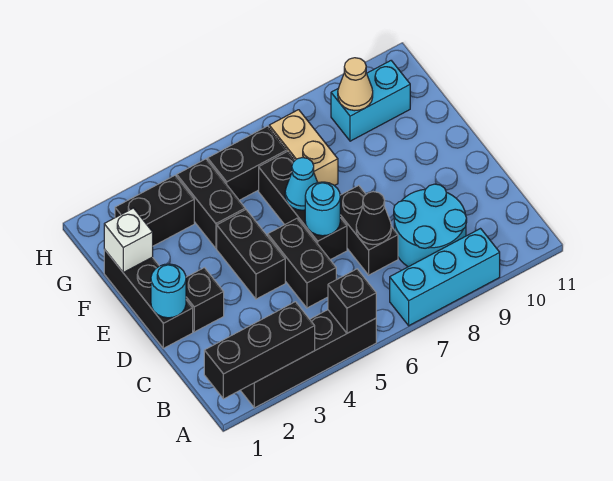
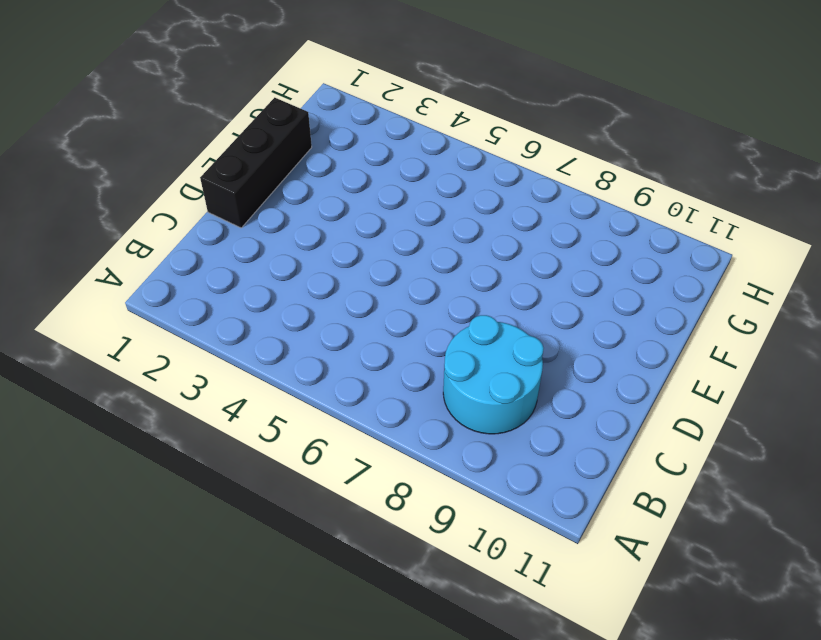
none -> black brick A2:A5 level 1
none -> cyan brick A7:A9 level 1
none -> black brick C5:D5 level 1

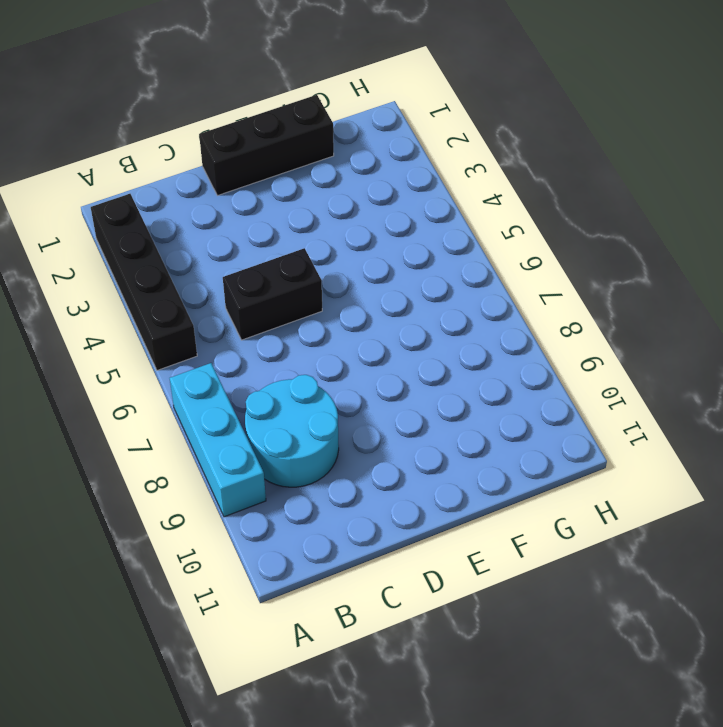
none -> black brick C7:D7 level 1
none -> black brick D2 level 1
none -> black brick D4:E4 level 1

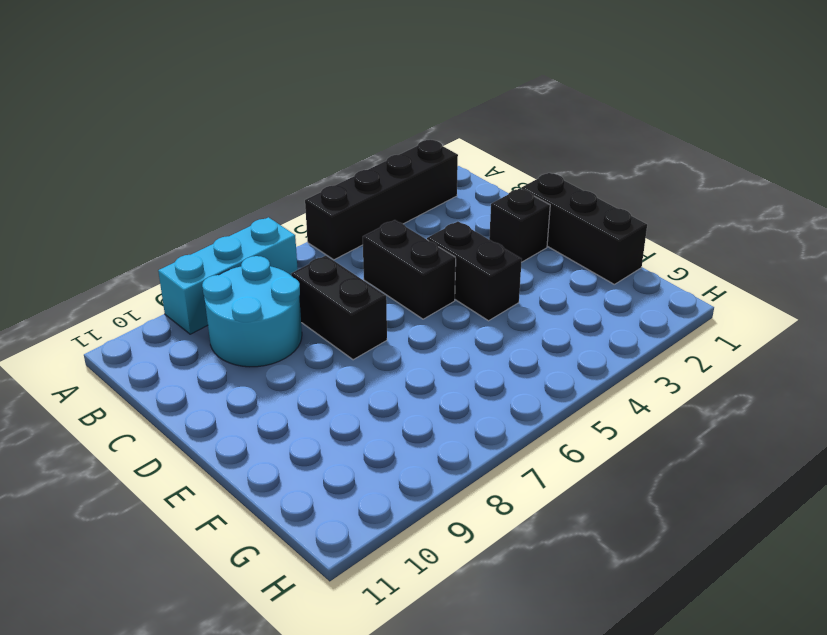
none -> black brick D6:F6 level 1
none -> black brick F4:G4 level 1
none -> tan brick F7:G7 level 1

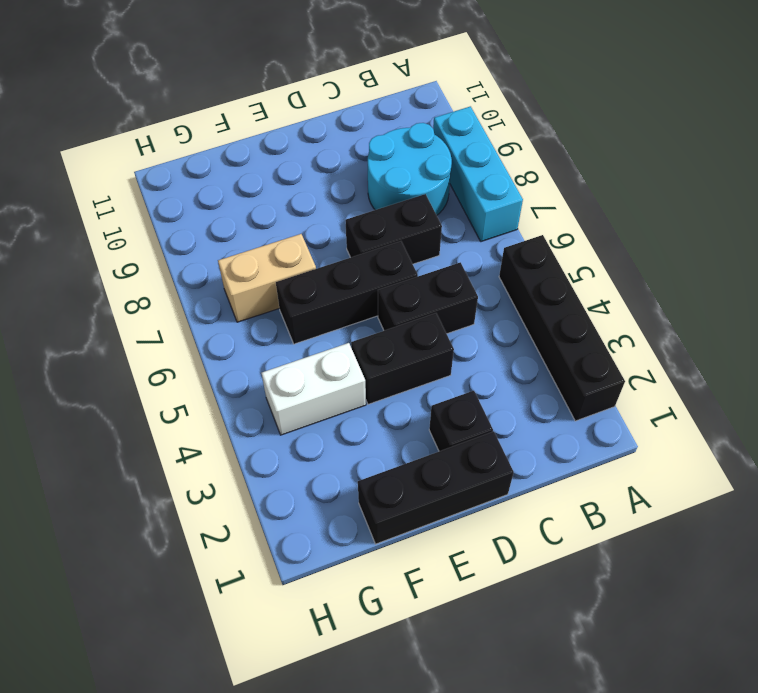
white brick F4:G4 level 1 -> black brick F4:G4 level 1
none -> black brick G2:G3 level 1
none -> black brick G5:G6 level 1
none -> cyan brick G9:G10 level 1

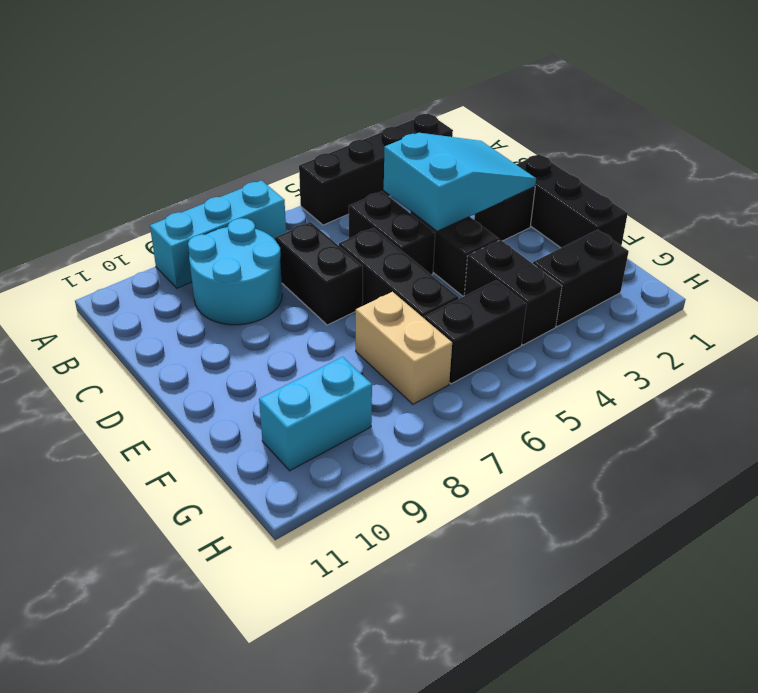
cyan slope C2:D4 level 2 top 4 -> none
none -> black brick A1:A3 level 2
none -> black brick A5 level 2
none -> black cone C7 level 2

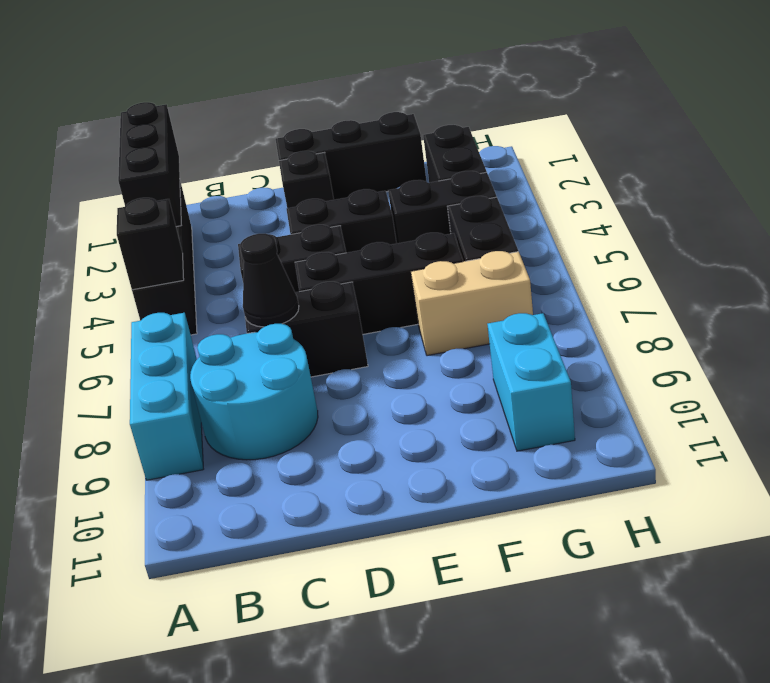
none -> cyan round brick D1 level 2
none -> cyan round brick D6 level 2
none -> cyan cone E6 level 2

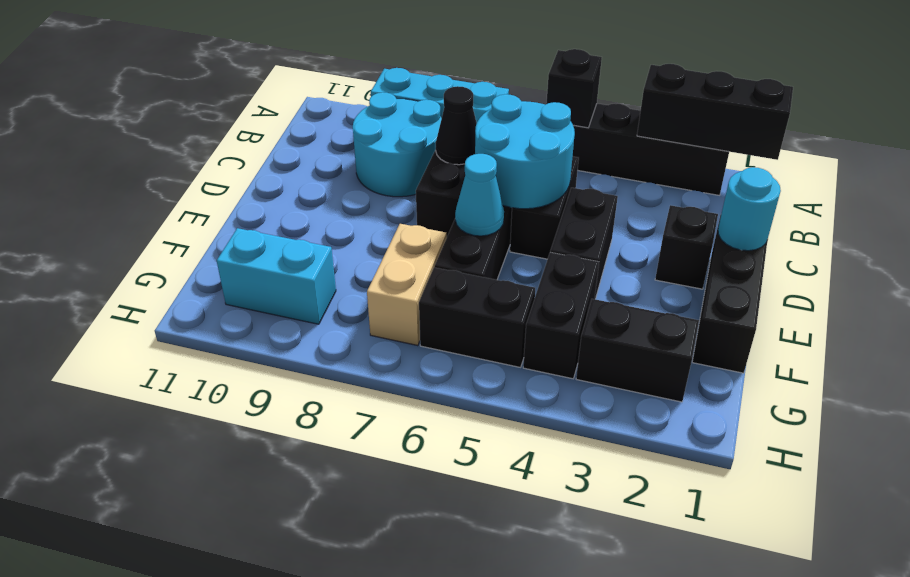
cyan round brick C5:D6 level 2 -> cyan round brick D6 level 2
none -> white brick F1 level 2
none -> tan cone G9 level 2

